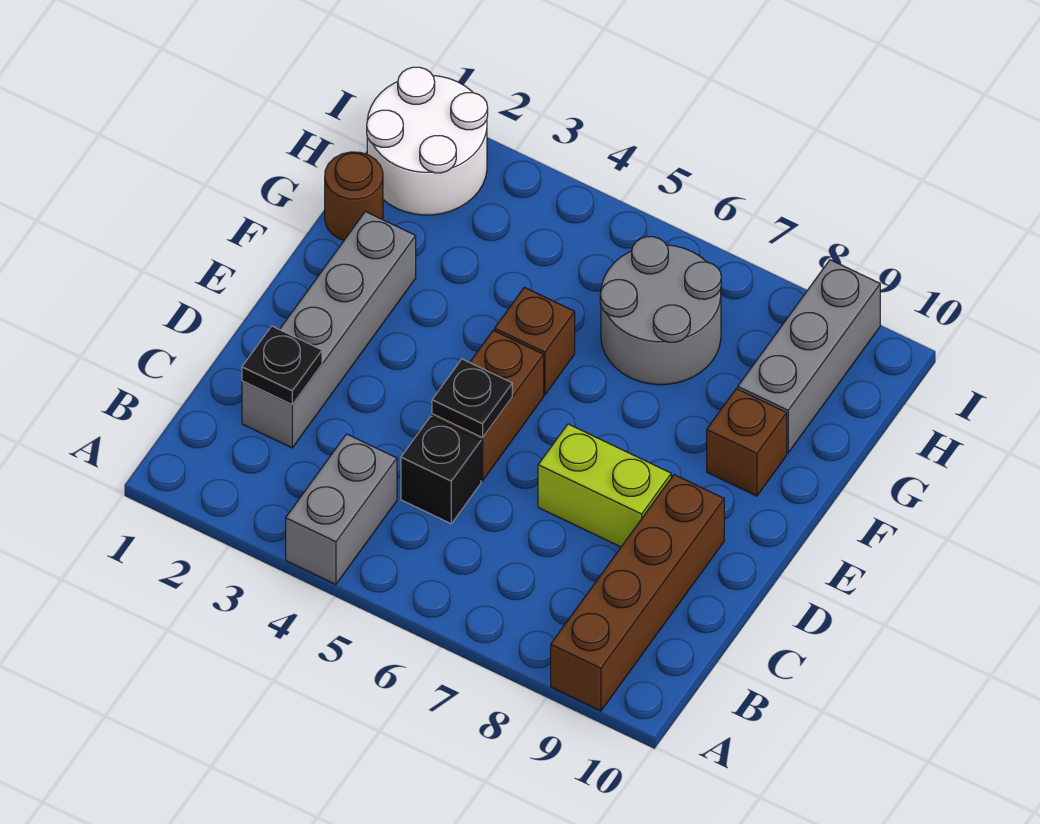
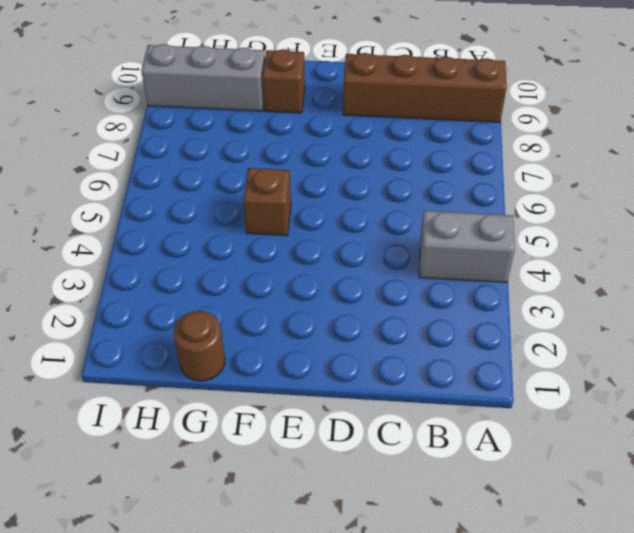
none -> grey brick C2:F2 level 1
none -> black brick C5 level 1
none -> brown brick D5:E5 level 1

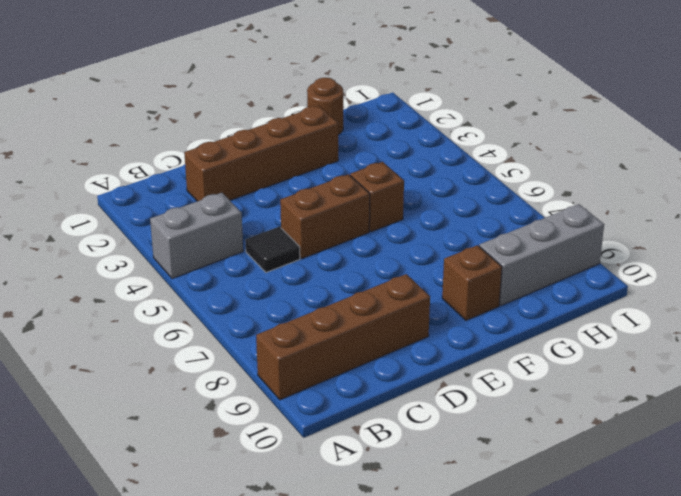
brown brick C2:F2 level 1 -> grey brick C2:F2 level 1
black tile C5 level 1 -> black brick C5 level 1
none -> lime brick D7:D8 level 1
none -> grey round brick G6:H7 level 1
none -> white round brick H1:I2 level 1

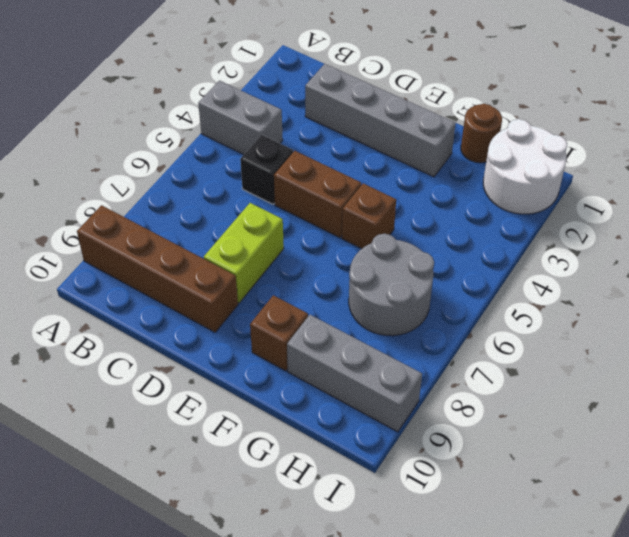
none -> black plate C2 level 2
none -> black plate D5 level 2

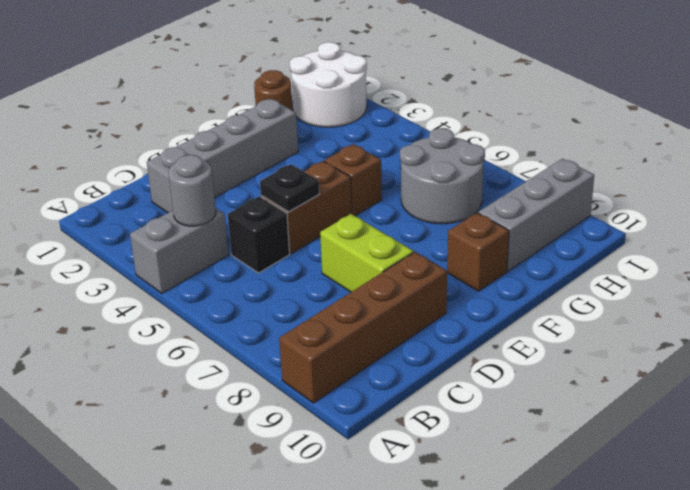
grey round brick B4 level 2 -> none
none -> black plate C2 level 2

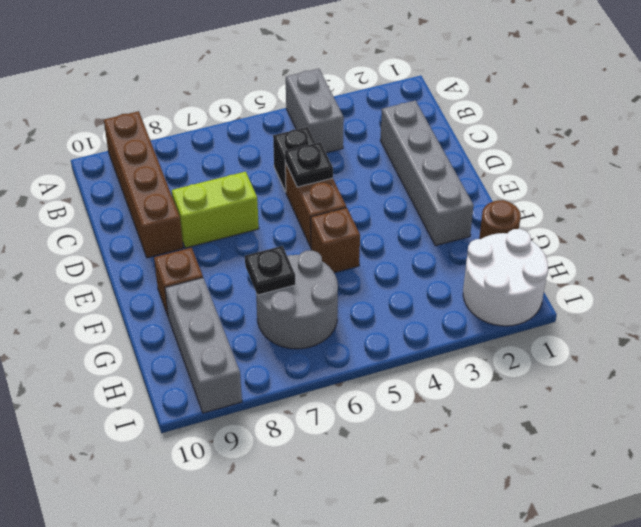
black plate G7 level 2 -> black plate C2 level 2

